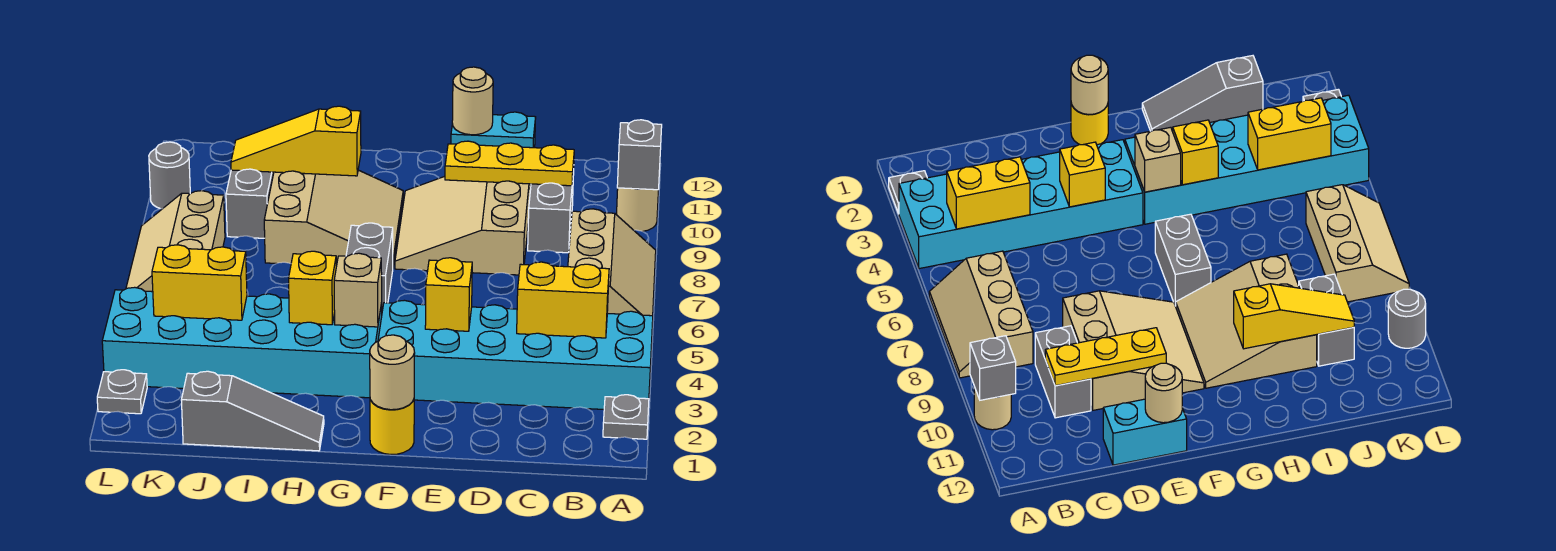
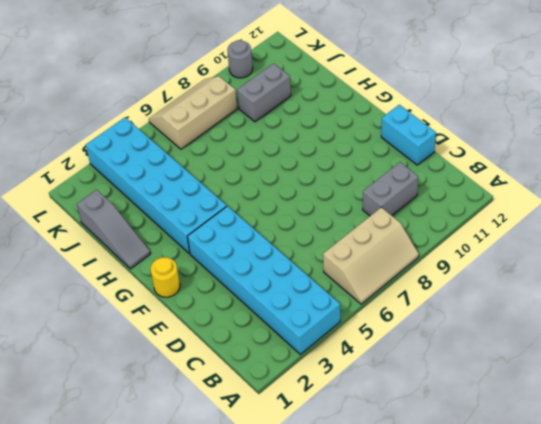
none -> grey plate A2 level 1
none -> tan round brick A10 level 1
none -> tan slope D8:F10 level 1 top D

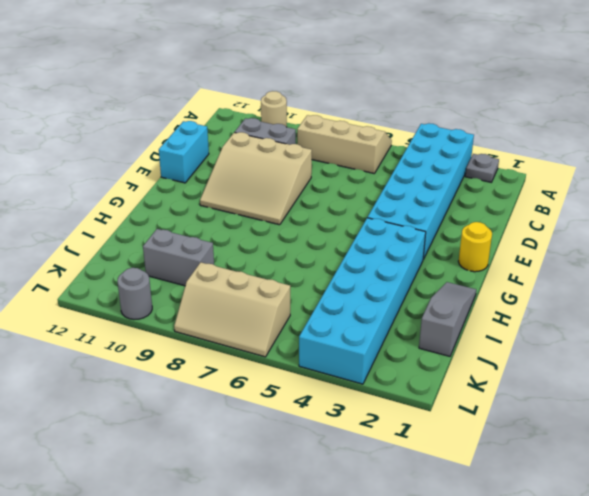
none -> grey brick G6:G7 level 1
none -> tan slope G8:I10 level 1 top I
none -> grey plate L2 level 1

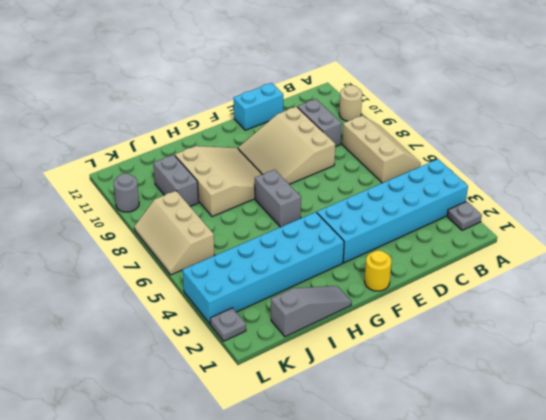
none -> grey brick A10 level 2
none -> yellow brick B4:C4 level 2
none -> yellow plate C10:E10 level 2

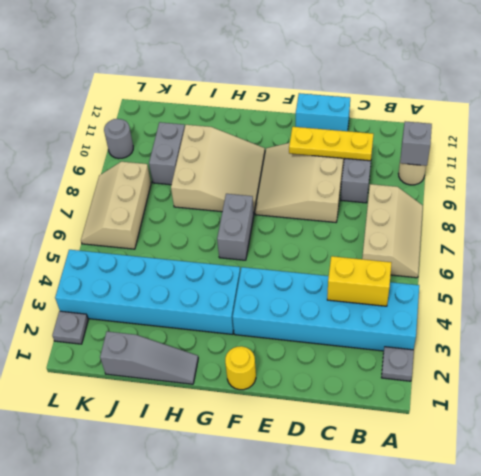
none -> yellow brick E4 level 2
none -> tan round brick E12 level 2
none -> tan round brick F1 level 2

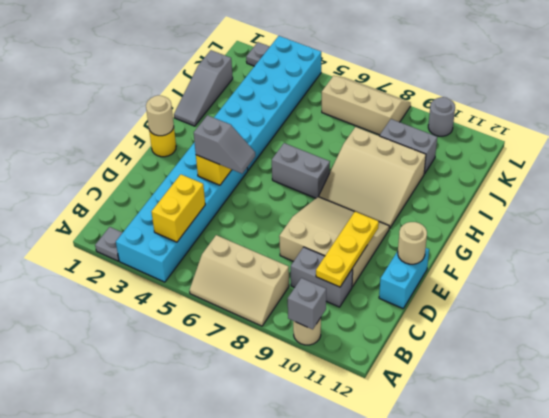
grey slope E4:E5 level 3 top 4 -> none
none -> tan brick G4 level 2
none -> yellow brick H4 level 2
none -> yellow slope H10:J10 level 2 top H

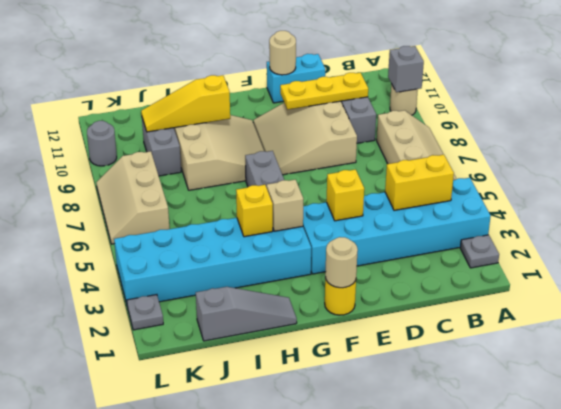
none -> yellow brick J4:K4 level 2

